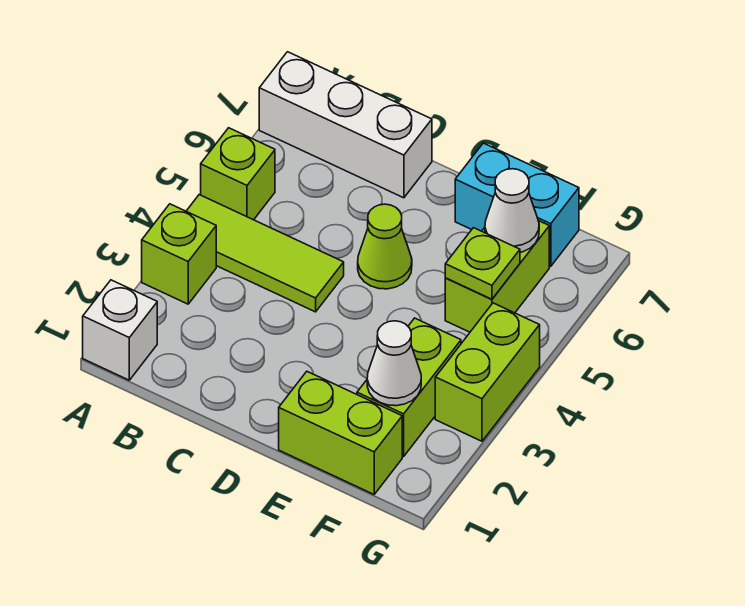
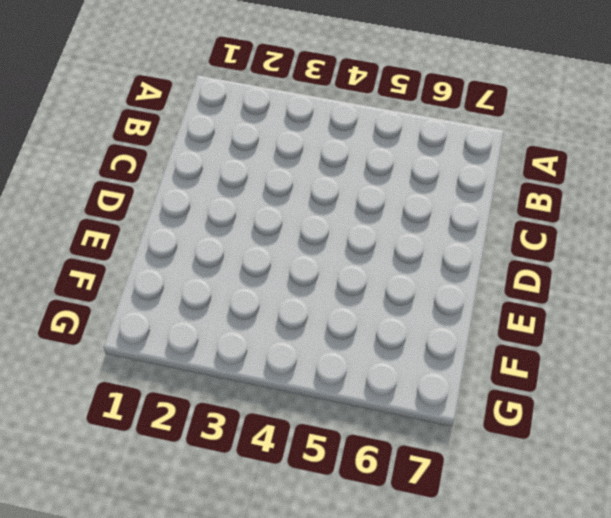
none -> white brick A1 level 1
none -> lime brick A3 level 1
none -> lime tile A4:C4 level 1

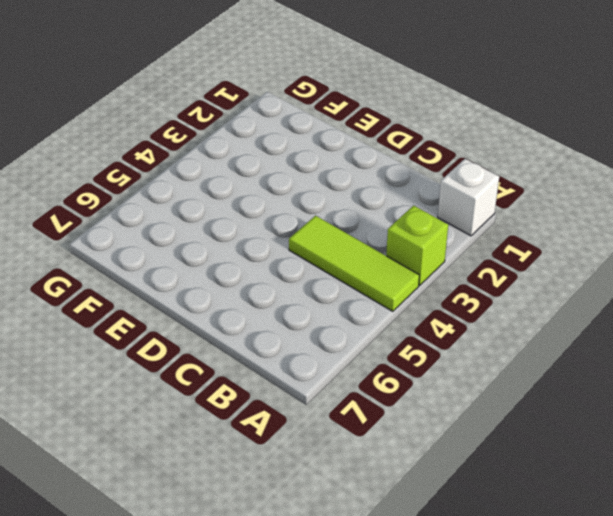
none -> lime brick A5 level 1
none -> white brick A7:C7 level 1
none -> lime cone D5 level 1

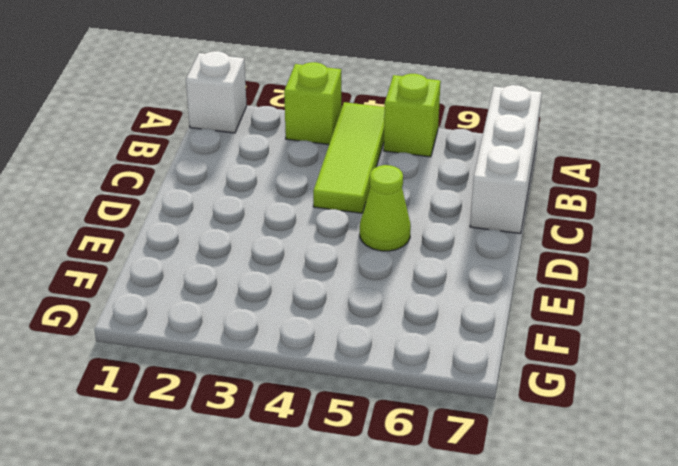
none -> lime brick E1:F1 level 1
none -> cyan brick E7:F7 level 1
none -> lime brick F2:F3 level 1

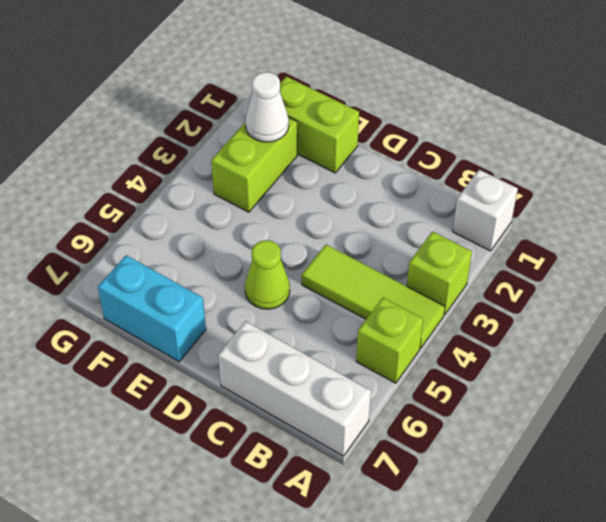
none -> lime brick F5:F6 level 1
none -> lime brick G3:G4 level 1
none -> lime plate F5 level 2

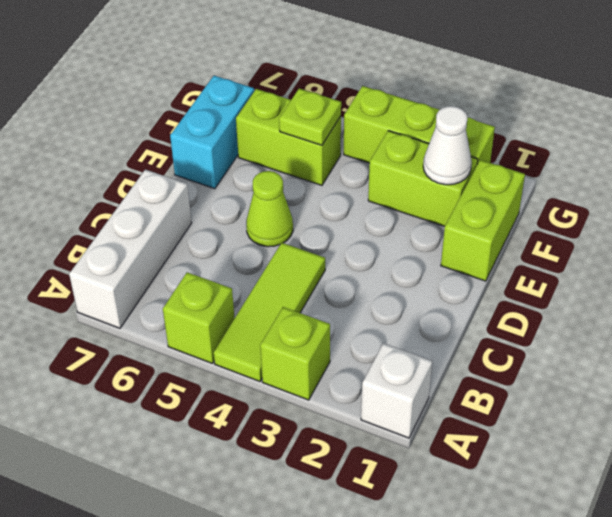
lime brick G2:G4 level 1 -> lime brick G3:G4 level 1
none -> white cone F6 level 2

